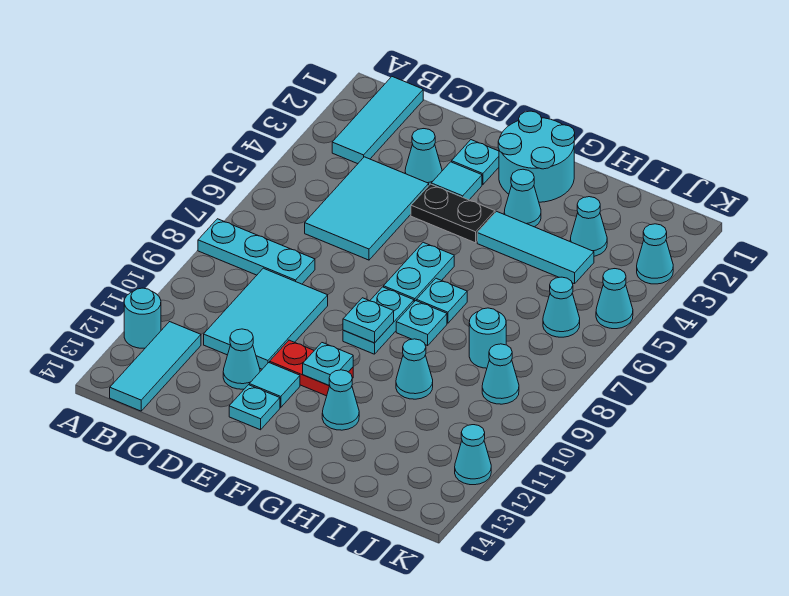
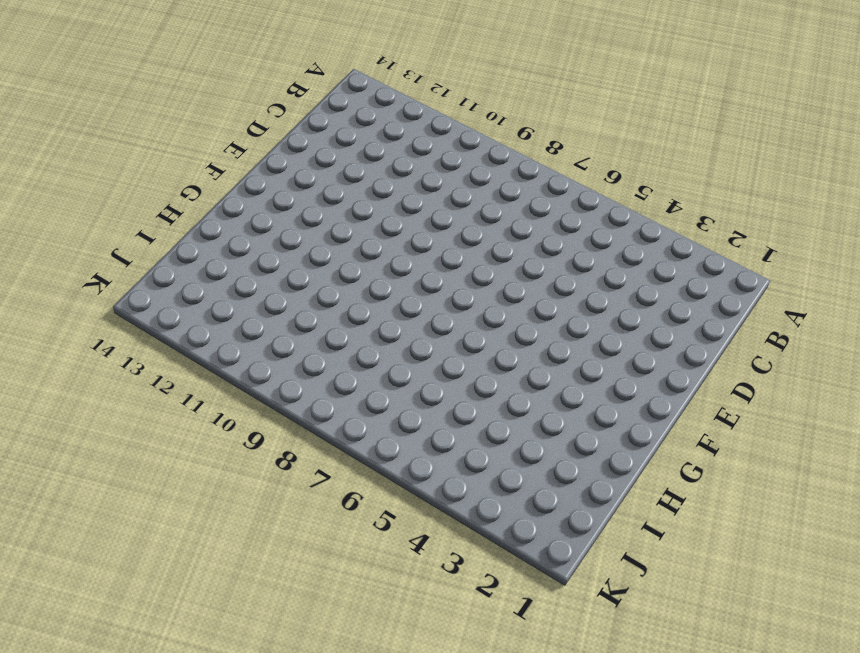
none -> cyan plate A8:C8 level 1
none -> cyan round brick A12 level 1
none -> cyan tile B1:B3 level 1
none -> cyan tile B12:B14 level 1

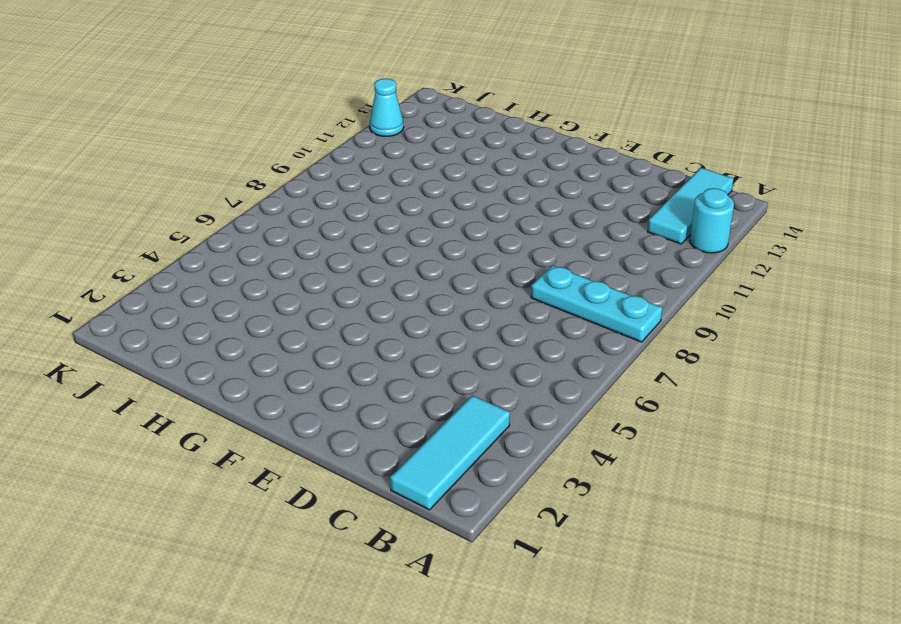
none -> cyan tile C4:D6 level 1
none -> cyan tile C9:D11 level 1
none -> cyan cone D3 level 1
none -> cyan cone D12 level 1

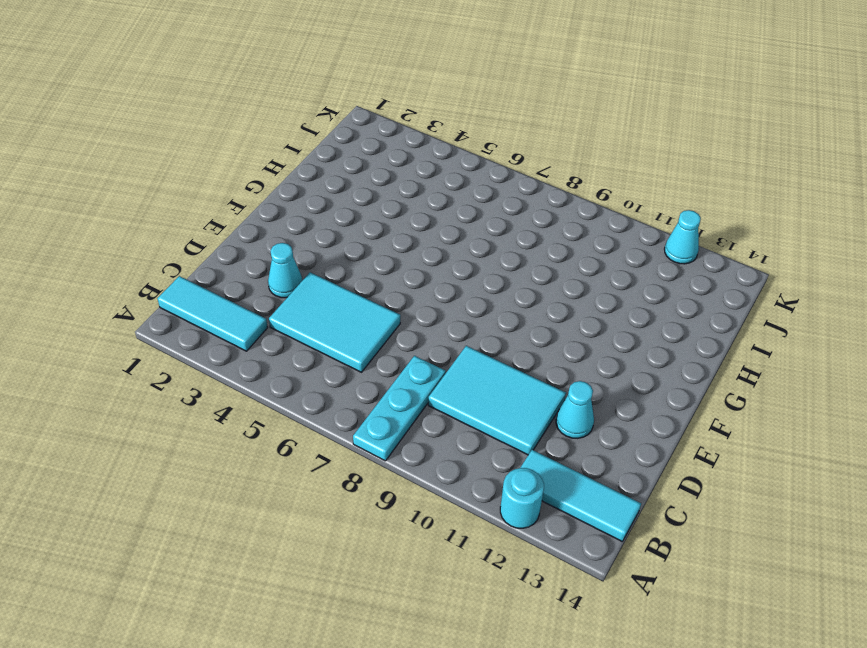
none -> cyan plate E2 level 1
none -> cyan tile E3 level 1
none -> black plate E4:F4 level 1
none -> red plate E11:F11 level 1

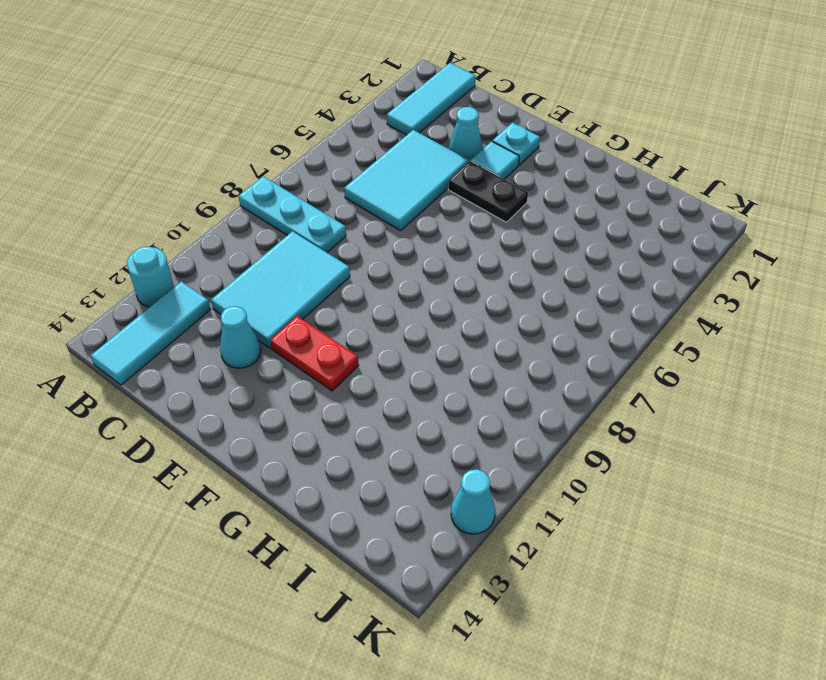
none -> cyan tile E12 level 1
none -> cyan plate E13 level 1
none -> cyan round brick F1:G2 level 1
none -> cyan plate F6:F7 level 1

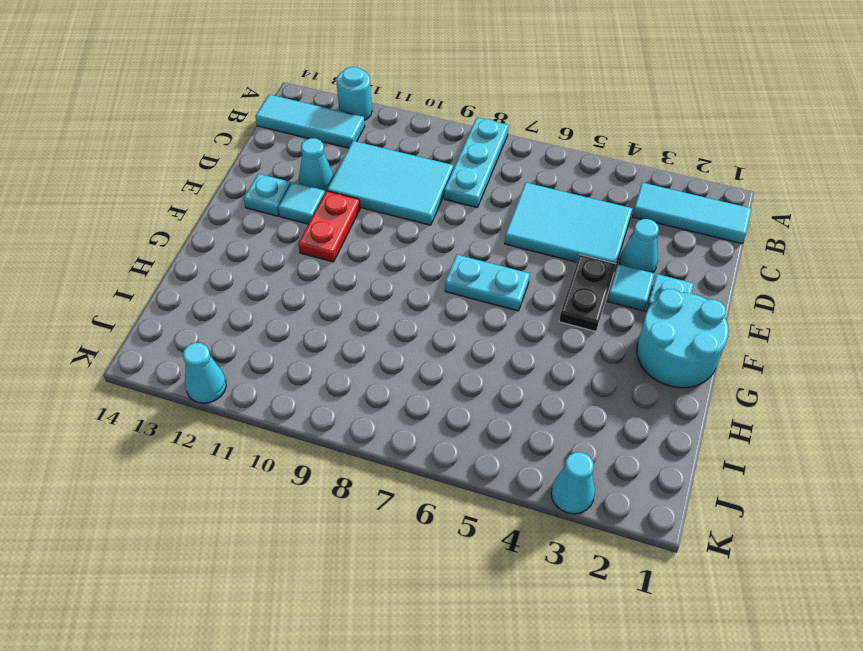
none -> cyan plate F8:F9 level 1
none -> cyan cone G3 level 1
none -> cyan tile G4:I4 level 1
none -> cyan plate G7 level 1

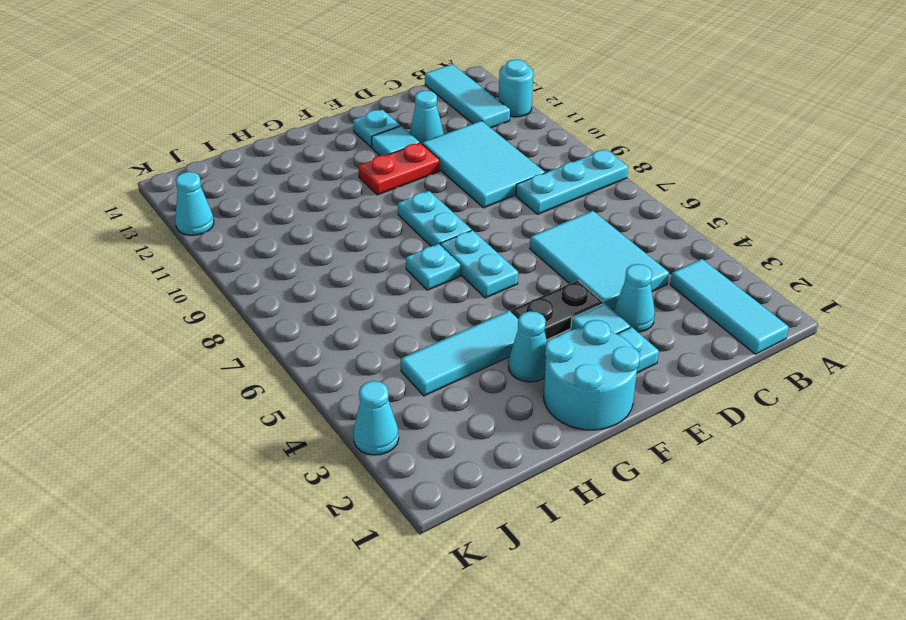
none -> cyan plate G8 level 1
none -> cyan cone G12 level 1
none -> cyan cone H10 level 1
none -> cyan cone I3 level 1

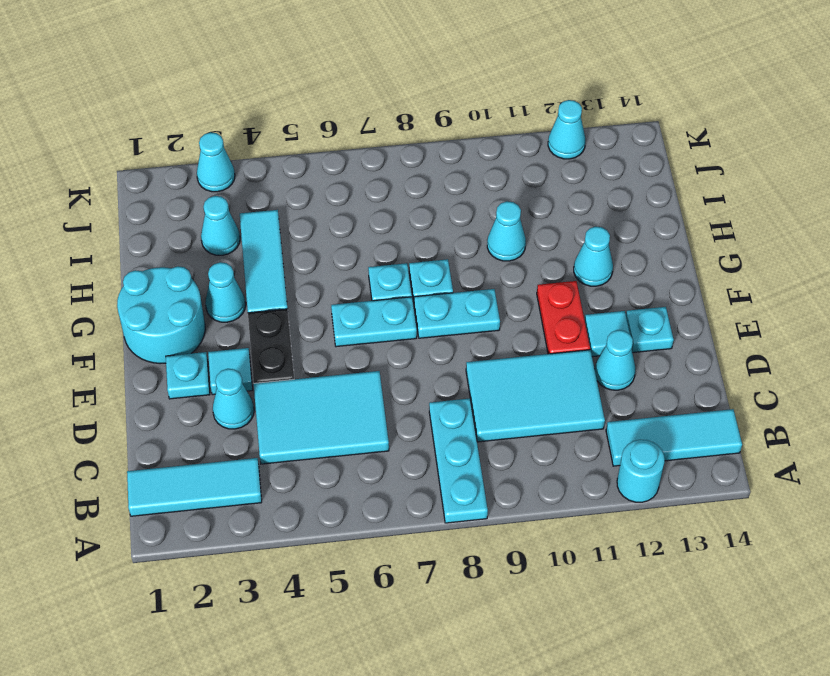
none -> cyan round brick I8 level 1
none -> cyan cone J6 level 1
none -> cyan cone J9 level 1
none -> cyan cone K5 level 1

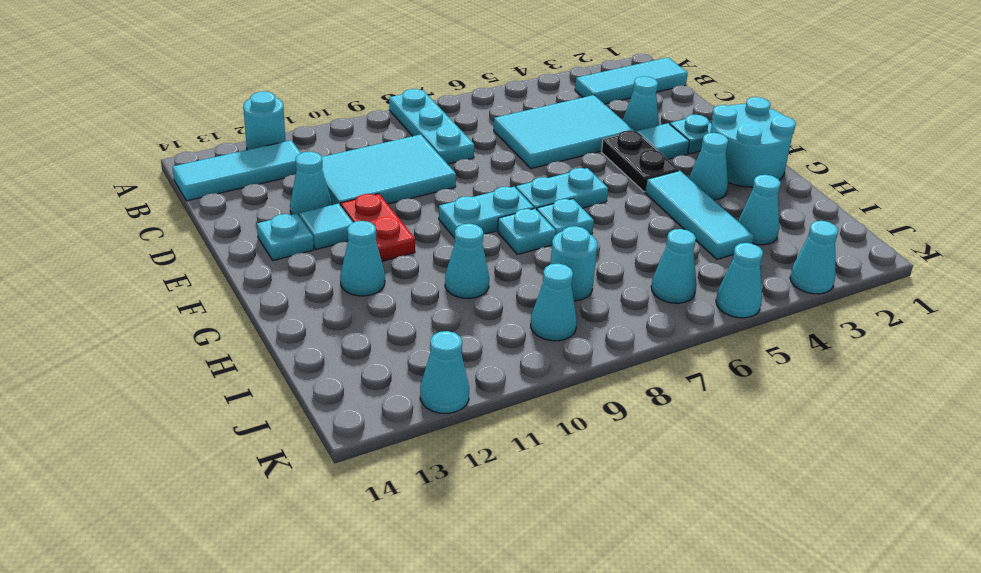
none -> cyan plate F9 level 2
none -> cyan plate F11 level 2

